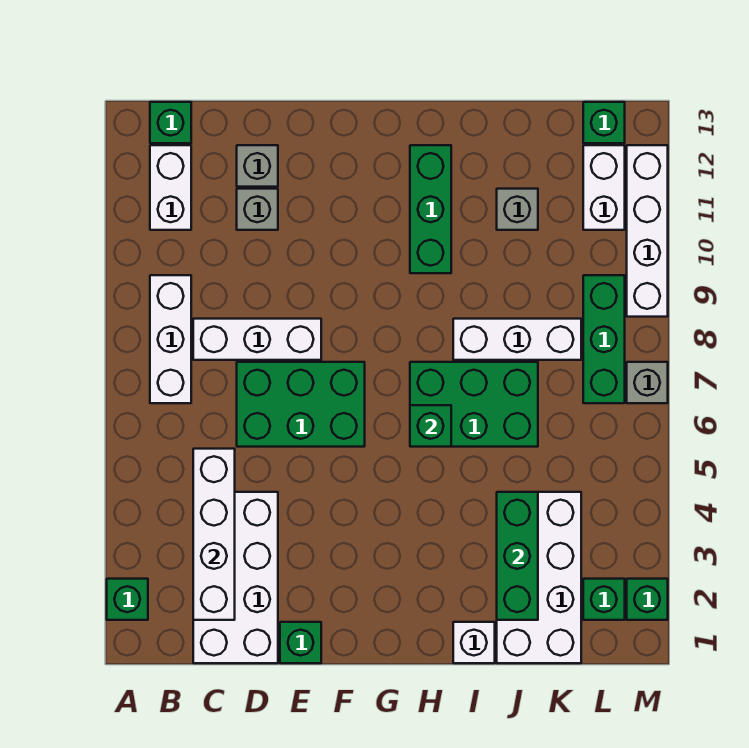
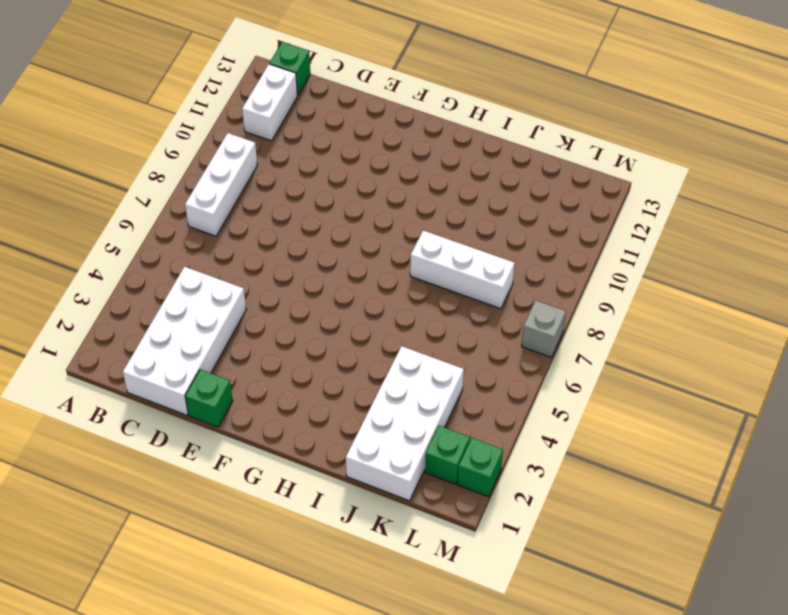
none -> green brick A2 level 1
none -> white brick C8:E8 level 1
none -> green brick D6:F7 level 1

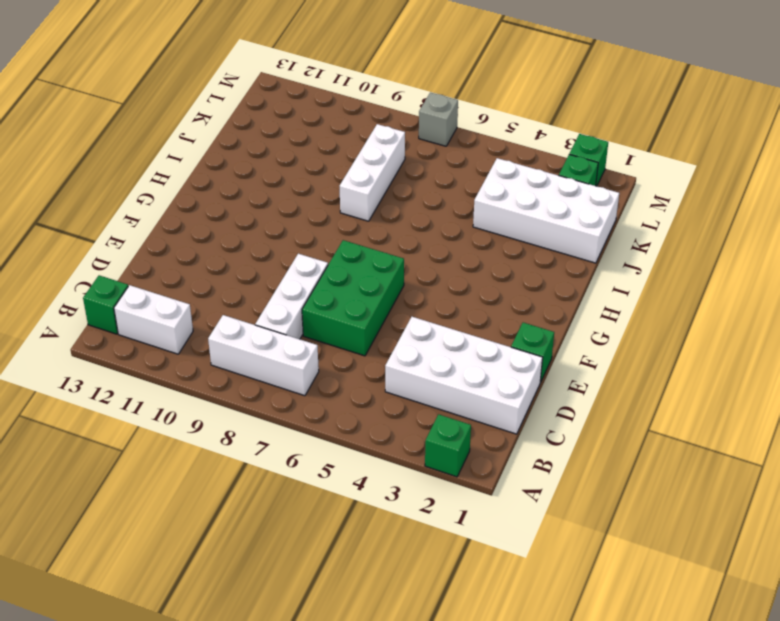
none -> grey brick D11 level 1
none -> grey brick D12 level 1
none -> green brick H6:J7 level 1

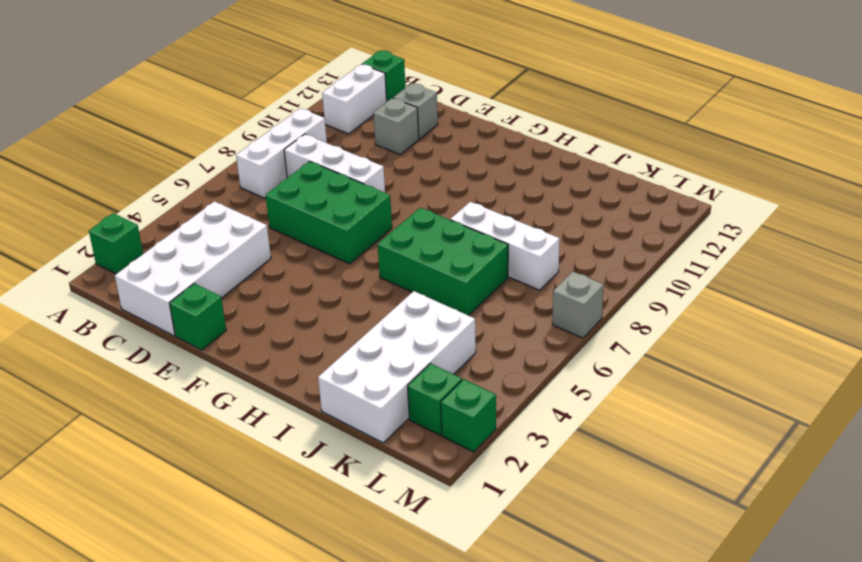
none -> green brick H10:H12 level 1
none -> white brick I1 level 1
none -> grey brick J11 level 1

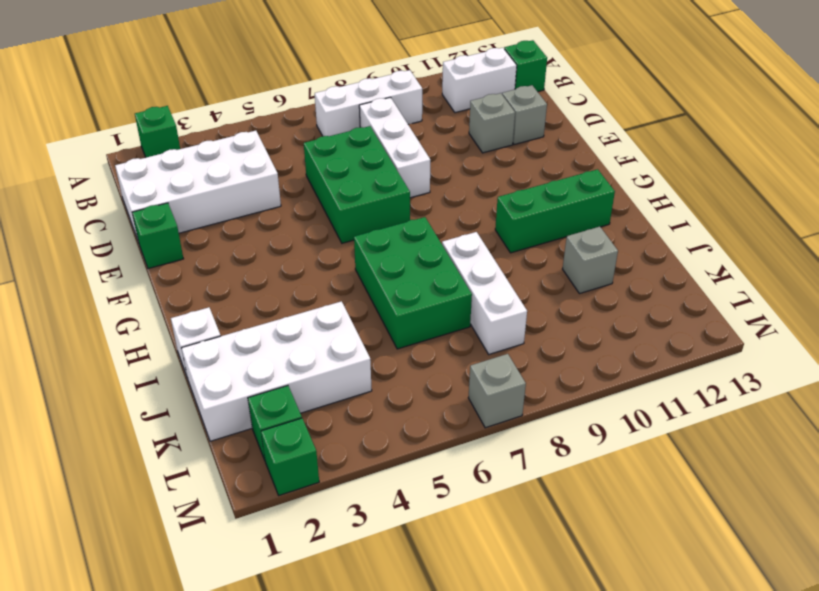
none -> green brick L7:L9 level 1
none -> white brick L11:L12 level 1
none -> green brick L13 level 1

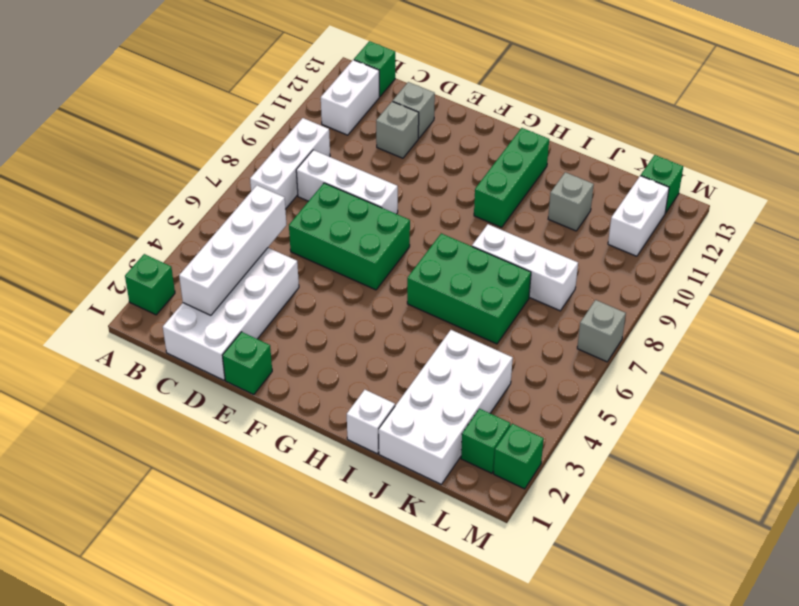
none -> green brick L7:L9 level 1
none -> white brick M9:M12 level 1
none -> green brick H6 level 2

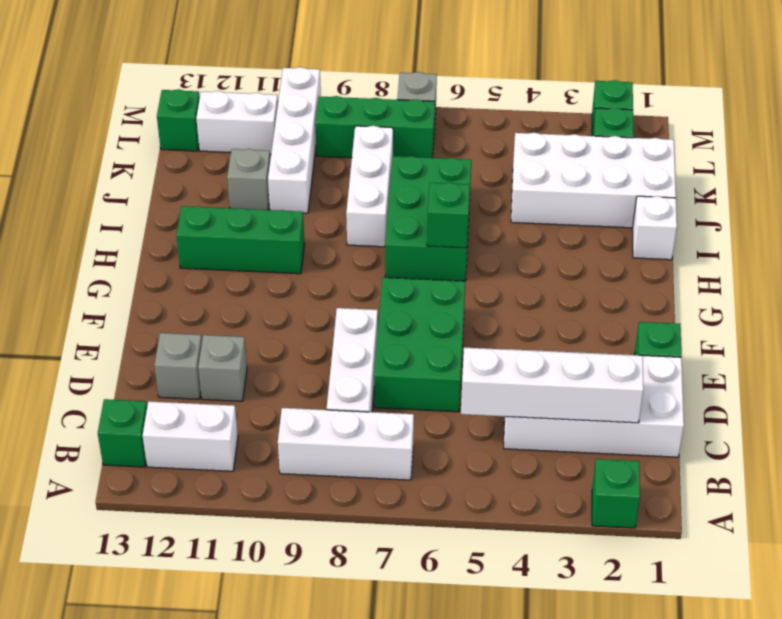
white brick J10:M10 level 1 -> white brick M9:M12 level 1
none -> green brick J2:J4 level 2

